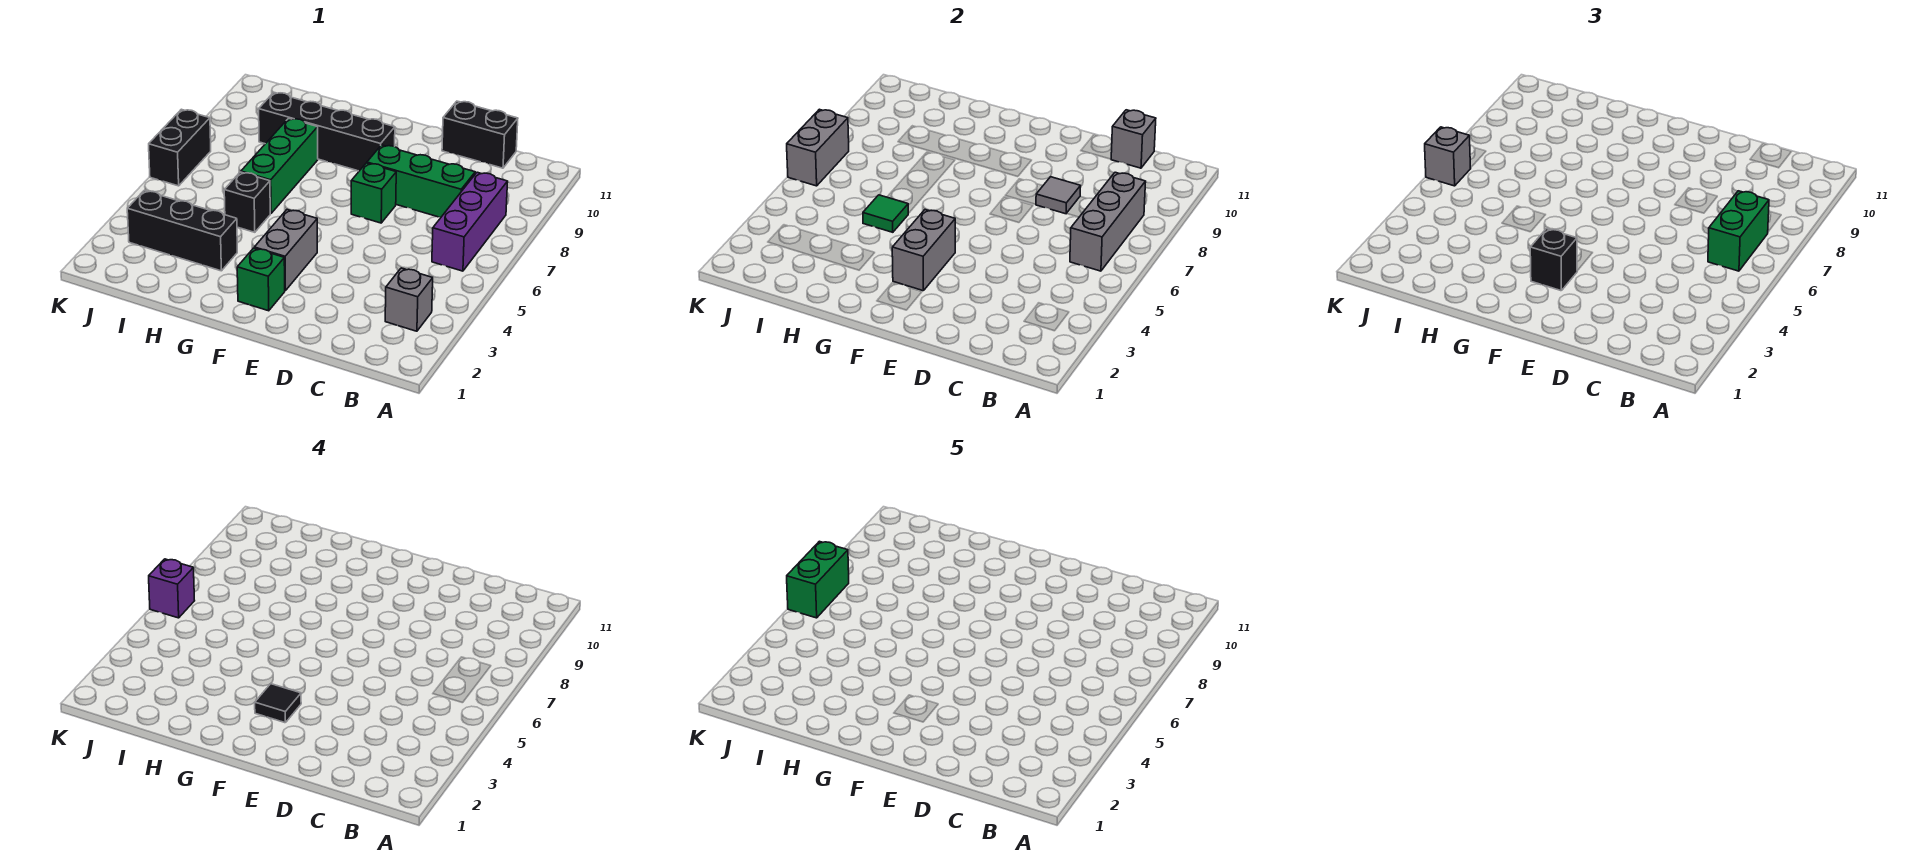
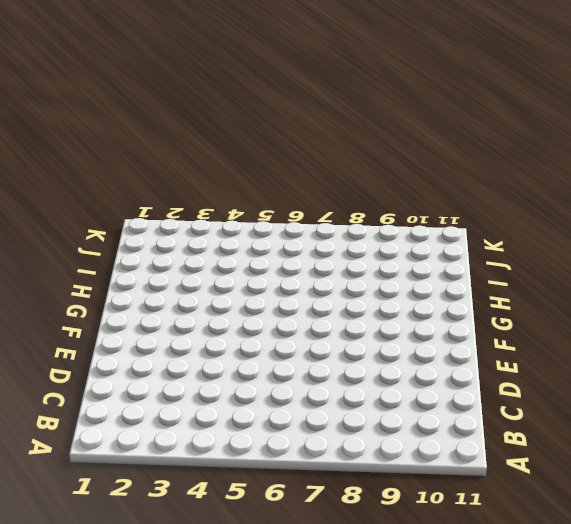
none -> grey brick B3 level 1
none -> purple brick B6:B8 level 1
none -> green brick C8:E8 level 1

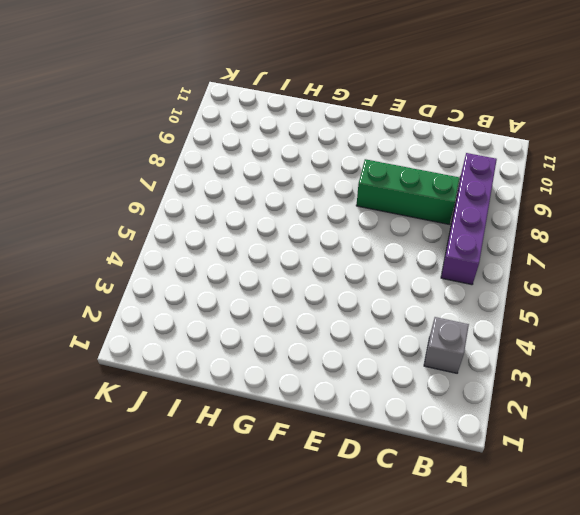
purple brick B6:B9 level 1 -> purple brick B6:B8 level 1
none -> black brick C11:D11 level 1
none -> green brick E7 level 1
none -> green brick F2 level 1

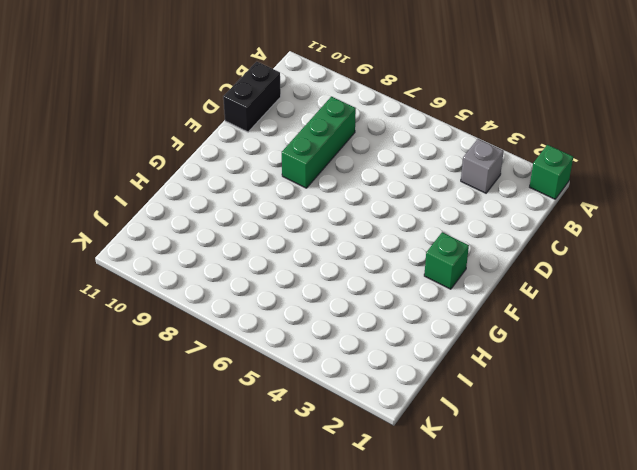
green brick A1 level 1 -> green brick E7 level 1
none -> purple brick B6:B8 level 1
none -> grey brick F3:F4 level 1
none -> black brick F9:I9 level 1

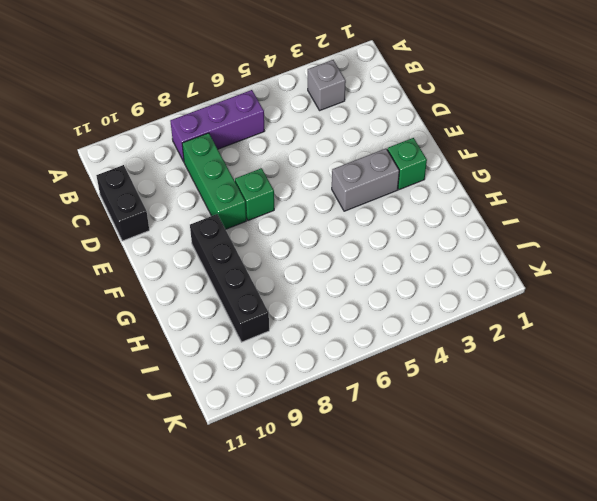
none -> black brick H3:J3 level 1
none -> black brick H5 level 1
none -> green brick H6:H8 level 1

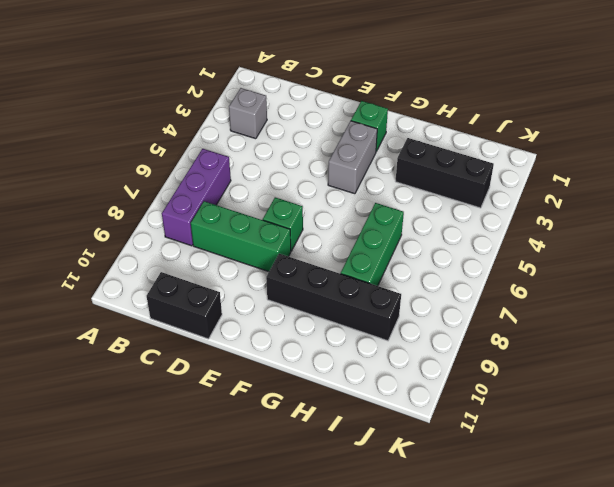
none -> black brick H5 level 1
none -> black brick K6:K7 level 1
none -> grey brick B6:B8 level 2

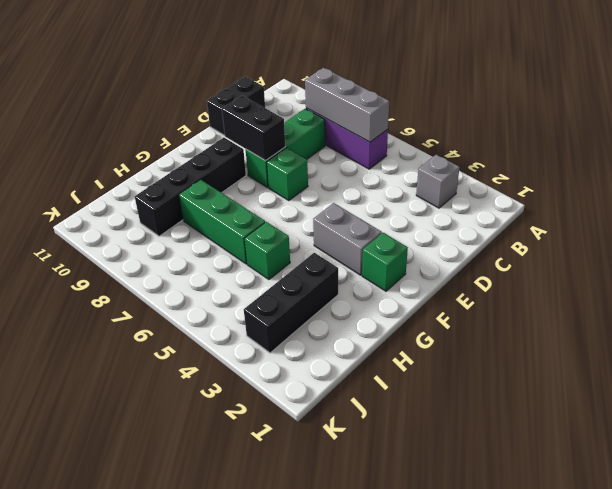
black brick E8:E9 level 2 -> black brick K6:K7 level 1
green brick H5 level 1 -> black brick H5 level 1
none -> grey brick C11 level 2
none -> grey tile D8 level 2
none -> grey brick F3:F4 level 2

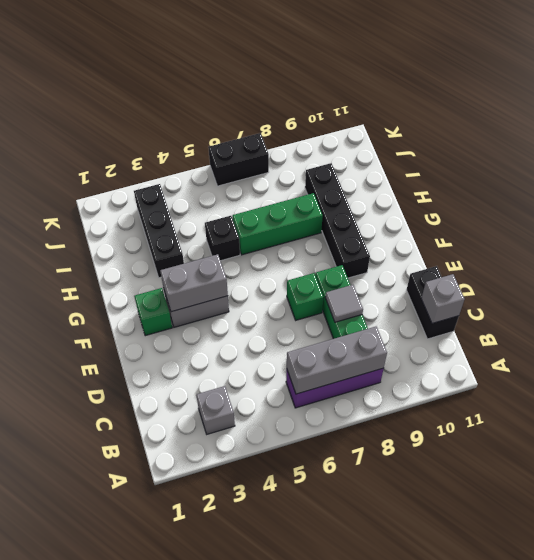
none -> green tile H5 level 2
none -> grey brick K6:K7 level 2
none -> green brick B6:B7 level 3

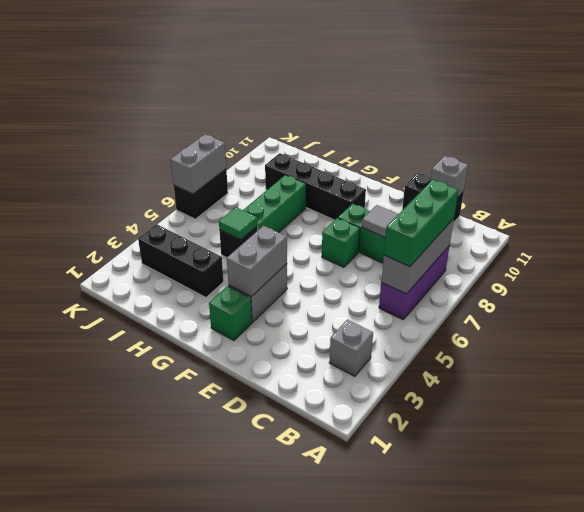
green brick B6:B8 level 3 -> green brick B6:B7 level 3
none -> black brick F3 level 3
none -> grey brick K6 level 3
none -> black tile F3 level 4

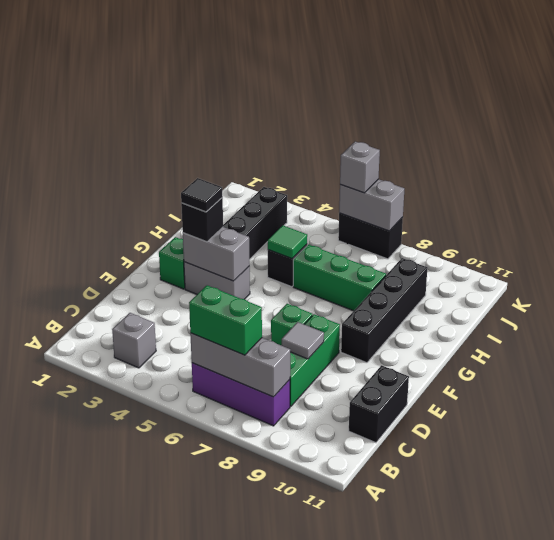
none -> grey brick C11 level 2
none -> purple brick K6 level 4
none -> green brick K6:K7 level 5

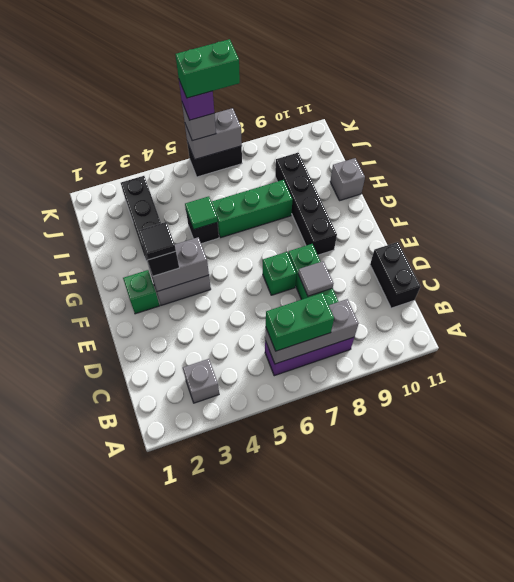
grey brick H11 level 1 -> grey brick C11 level 2

